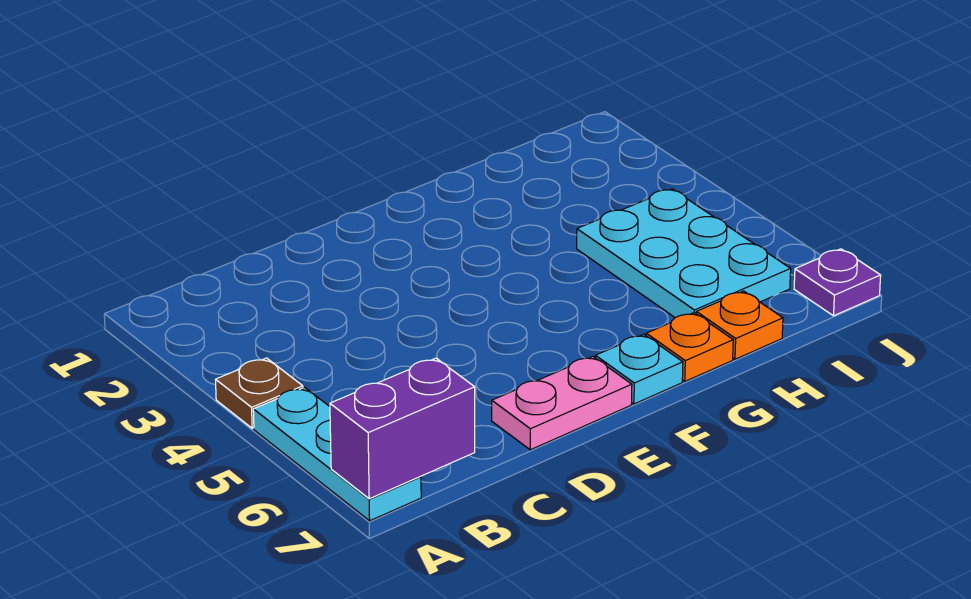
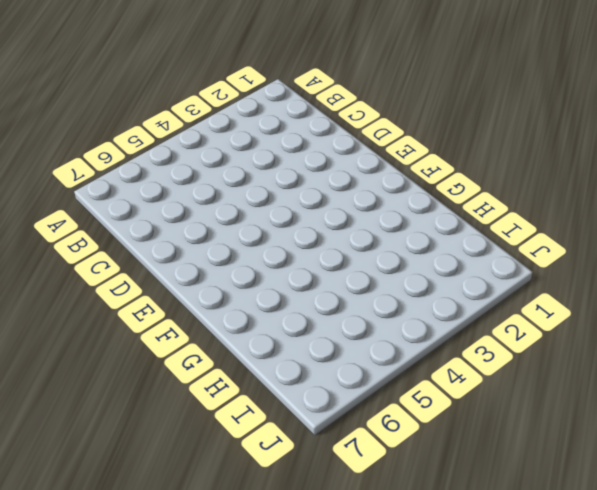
none -> brown plate A4 level 1
none -> cyan plate A5:A7 level 1

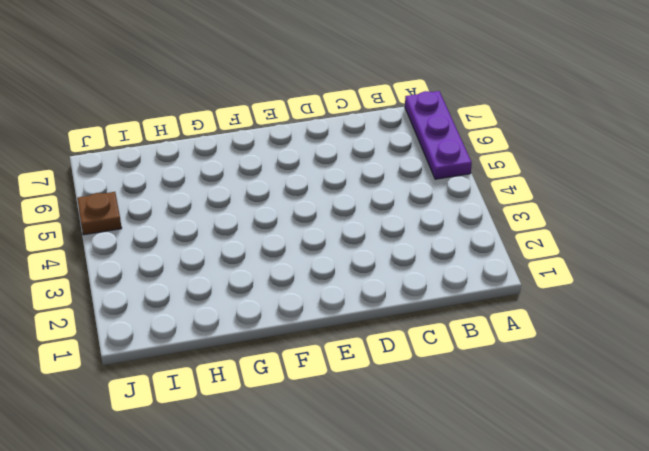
purple plate A5:A7 level 1 -> cyan plate A5:A7 level 1
brown plate J5 level 1 -> brown plate A4 level 1
none -> pink plate D7:E7 level 1
none -> cyan plate F7 level 1

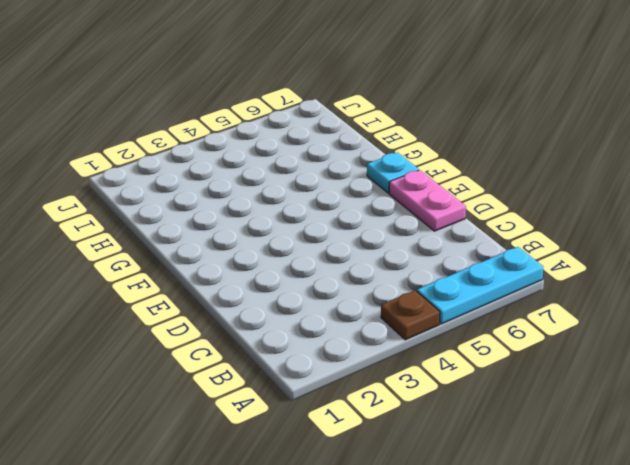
none -> orange plate G7 level 1
none -> cyan plate H4:I6 level 1

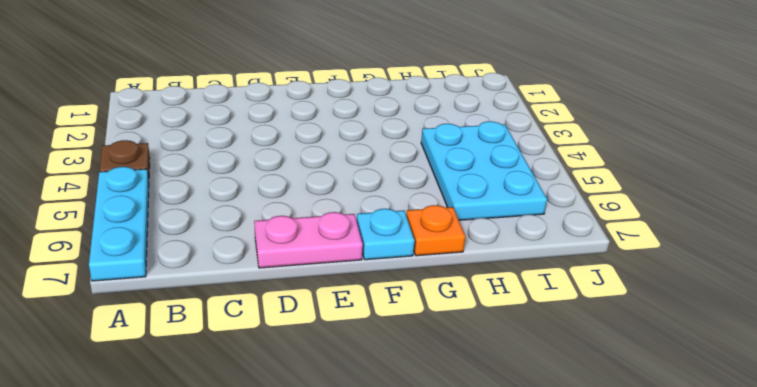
none -> orange plate H7 level 1
none -> purple plate J7 level 1

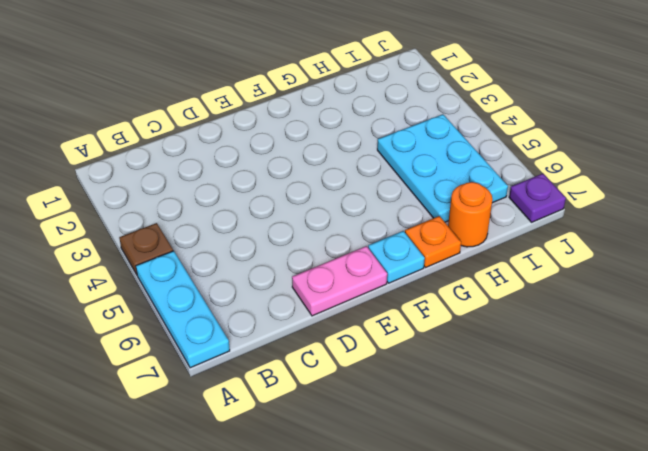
orange round brick H7 level 1 -> orange plate H7 level 1
none -> purple brick A7:B7 level 2

